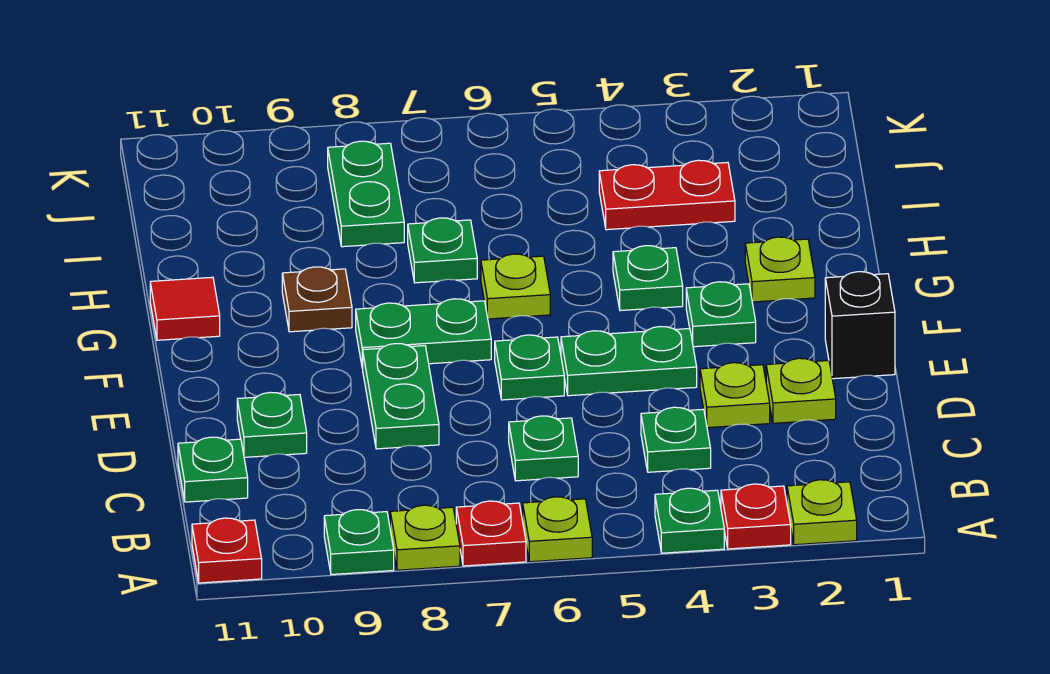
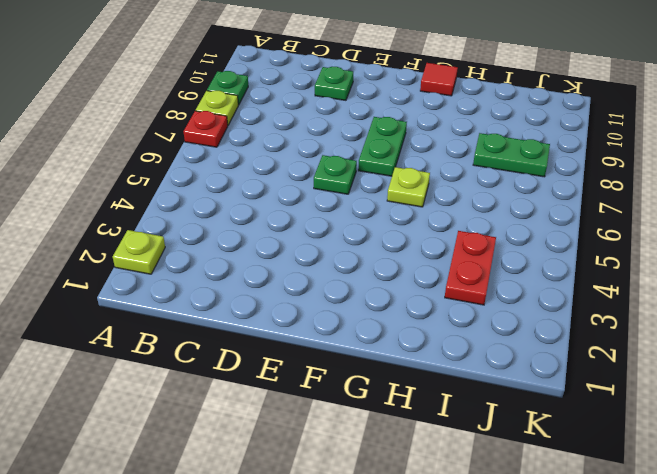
none -> red plate A3 level 1
none -> green plate A4 level 1
none -> lime plate A6 level 1

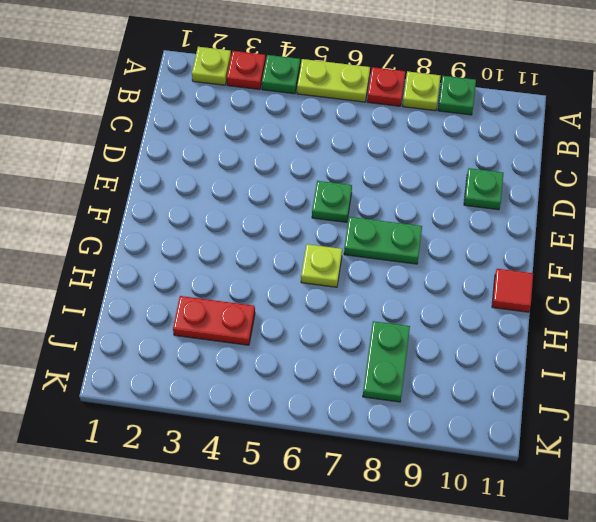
lime plate A5:A6 level 1 -> lime plate A6 level 1
none -> red plate A11 level 1
none -> green plate C4 level 1
none -> green plate C6 level 1

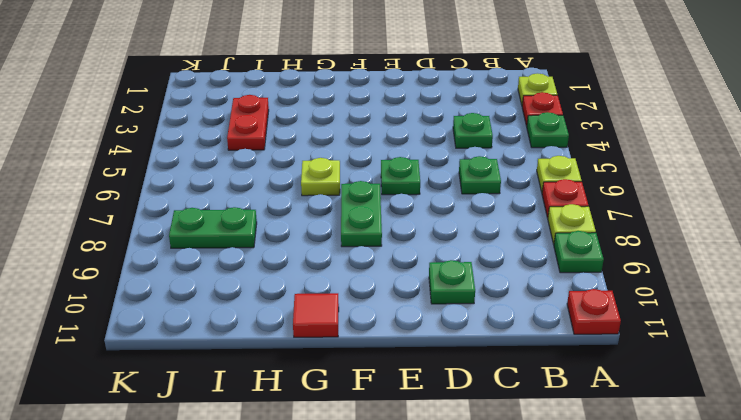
none -> green plate C11 level 1
none -> lime plate D2 level 1
none -> lime plate D3 level 1

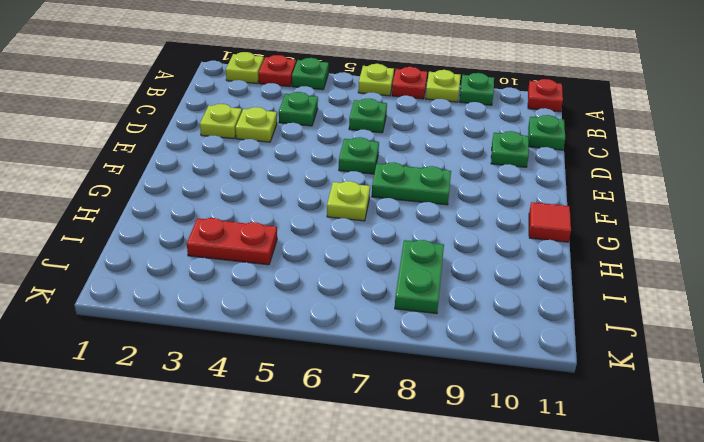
none -> green plate D8:E8 level 1
none -> black brick E1 level 1
none -> green plate E4:E5 level 1

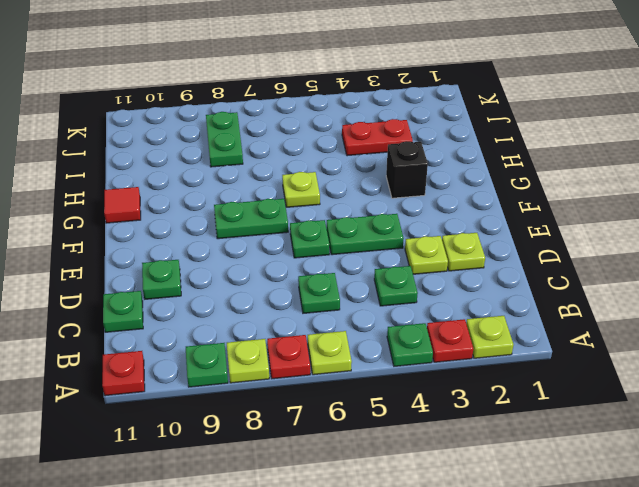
black brick G3 level 1 -> black brick E1 level 1
none -> green plate D8:E8 level 1
none -> green plate F3 level 1
none -> lime plate G2 level 1

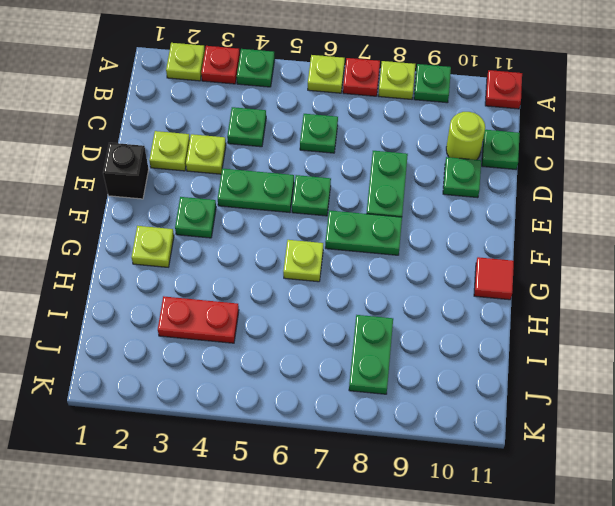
lime round brick C10 level 1 -> none
none -> green plate G4 level 1
none -> brown plate G9 level 1
none -> green plate H7 level 1

